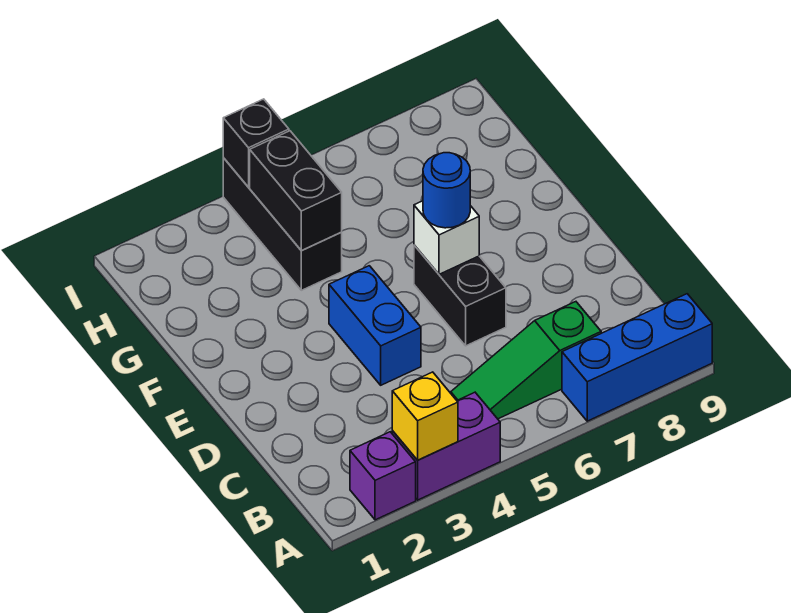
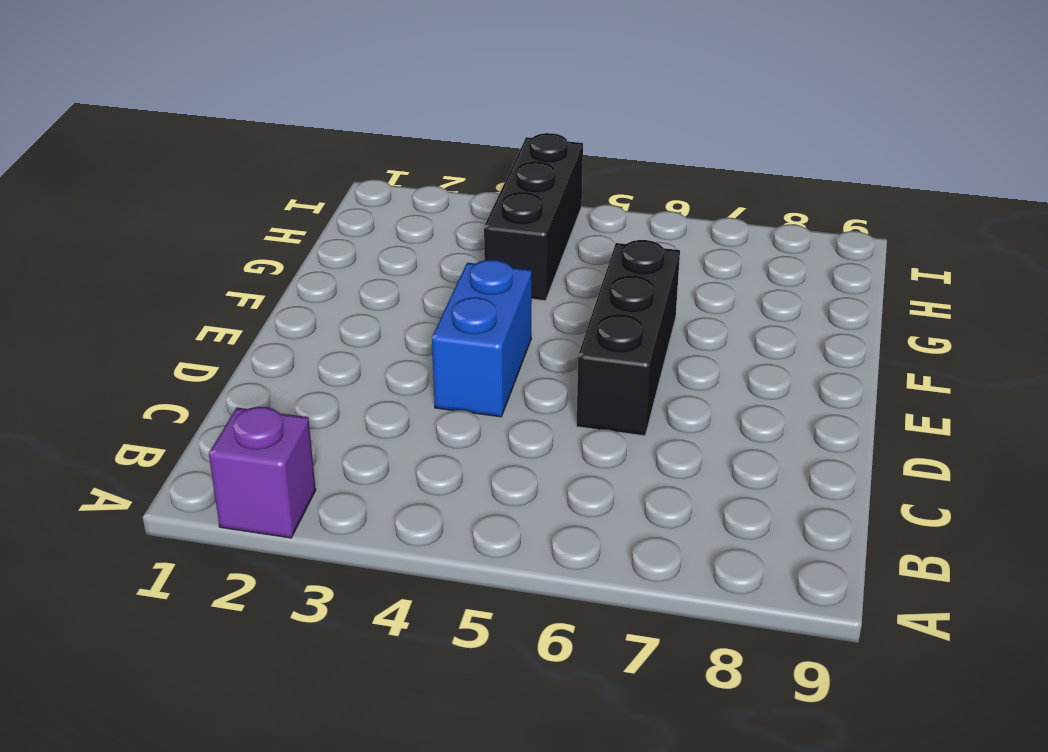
black brick D6:F6 level 1 -> black brick D6:E6 level 1
none -> purple brick A3:A4 level 1
none -> blue brick A7:A9 level 1
none -> green slope B5:B7 level 1 top 7

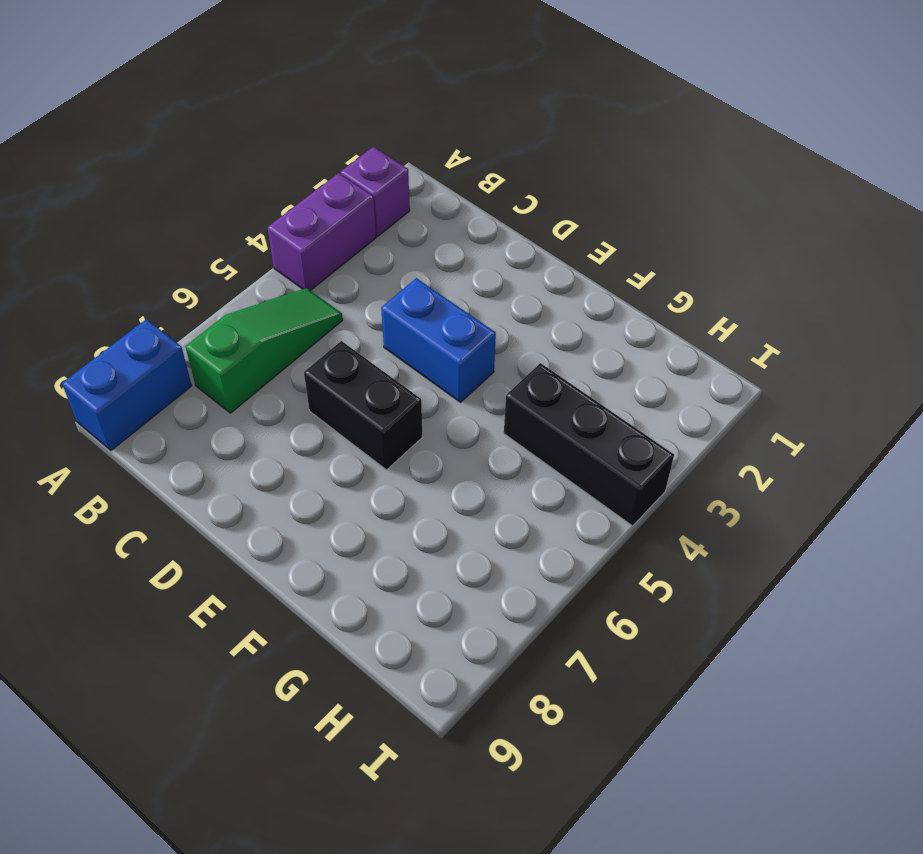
blue brick A8:A9 level 1 -> blue brick A7:A9 level 1
none -> yellow brick A3 level 2
none -> white brick E6 level 2
none -> black brick G4:H4 level 2

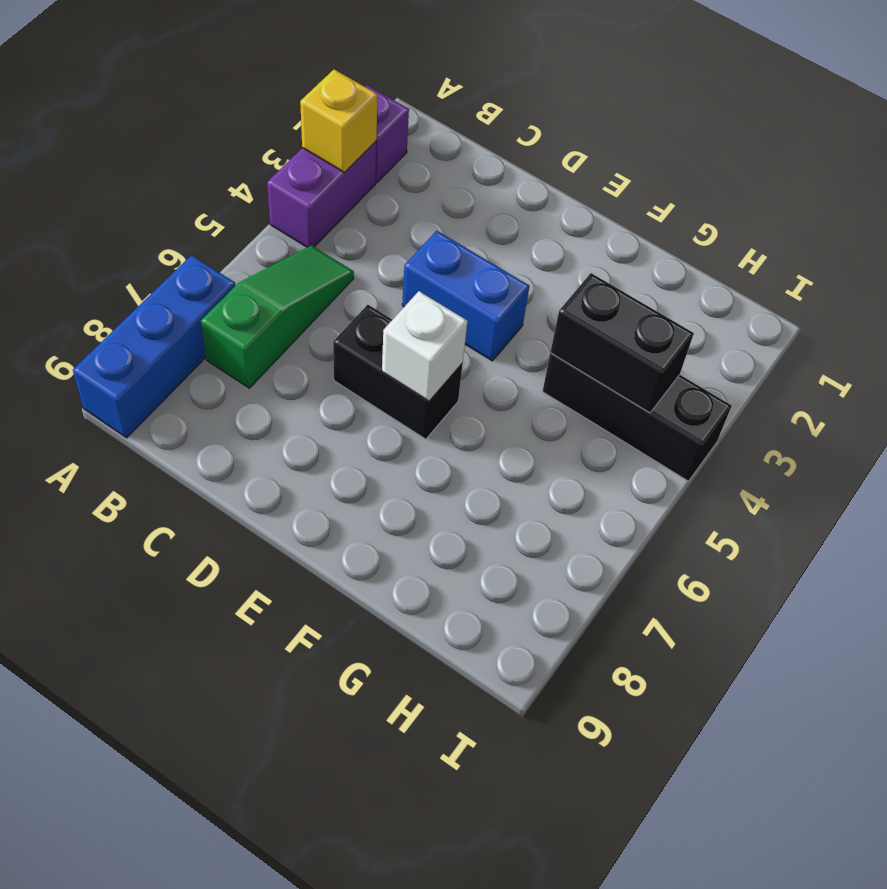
none -> black brick I4 level 2
none -> blue round brick E6 level 3

